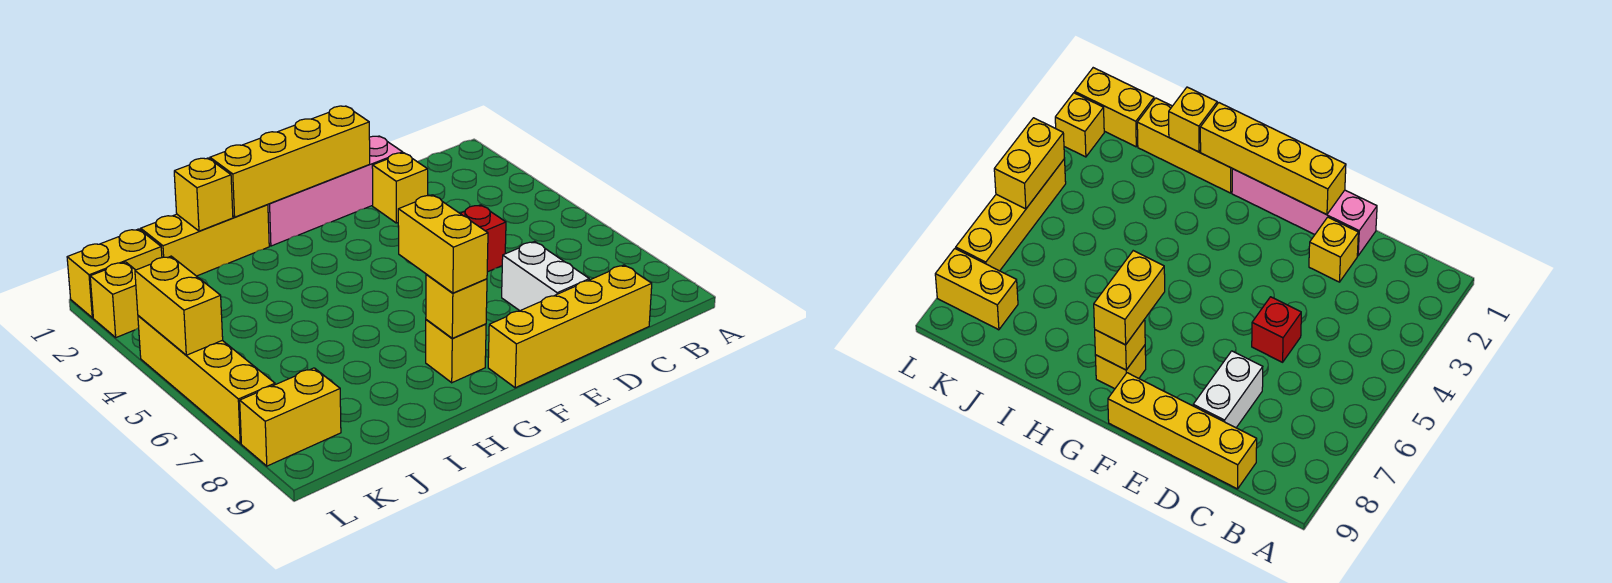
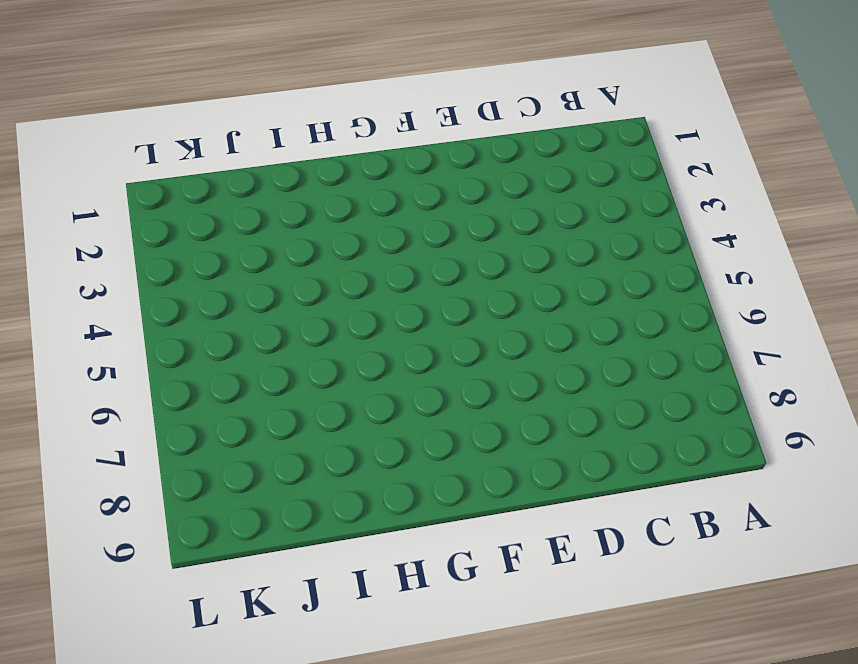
none -> yellow brick C9:F9 level 1
none -> pink brick D1:G1 level 1
none -> yellow brick D2 level 1

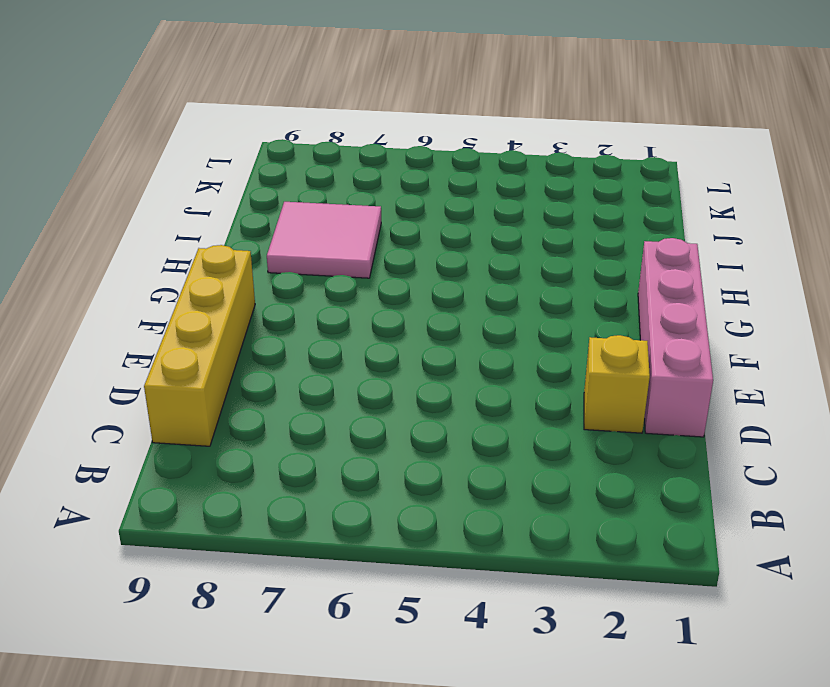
pink tile H7:I8 level 1 -> none
none -> red brick D5 level 1
none -> white brick D7:D8 level 1
none -> yellow brick G8 level 1

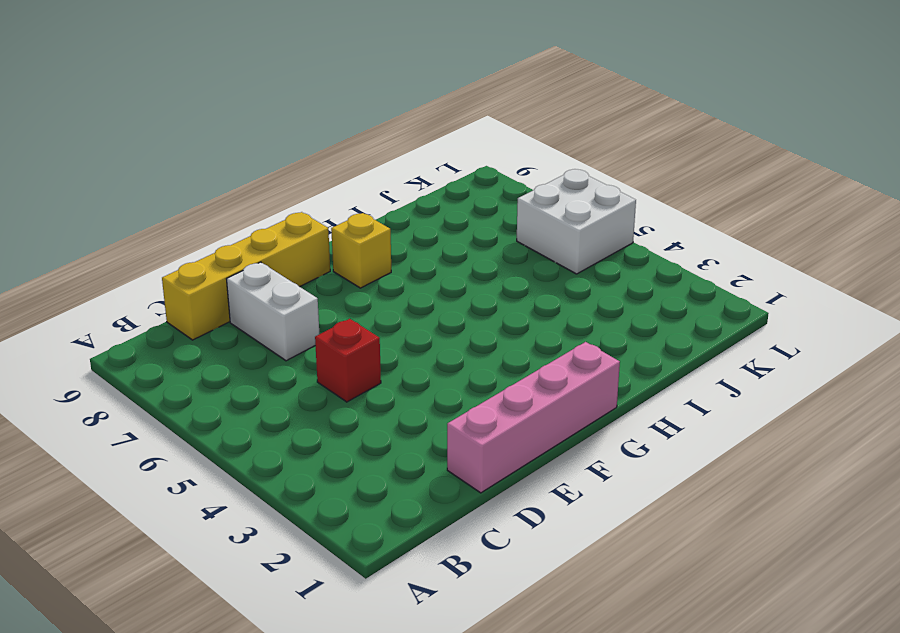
white brick K5:L6 level 1 -> yellow brick L4:L7 level 1
none -> yellow brick D2 level 1
none -> yellow brick H1:J1 level 1
none -> yellow brick K1:L1 level 1

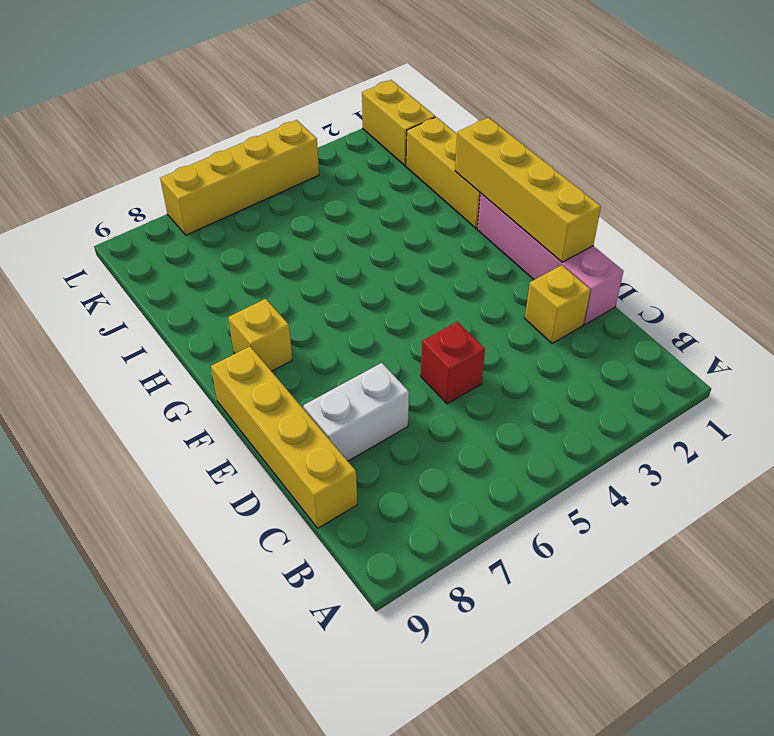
none -> yellow brick K8:L8 level 1
none -> yellow brick L2 level 1
none -> yellow brick G8 level 2

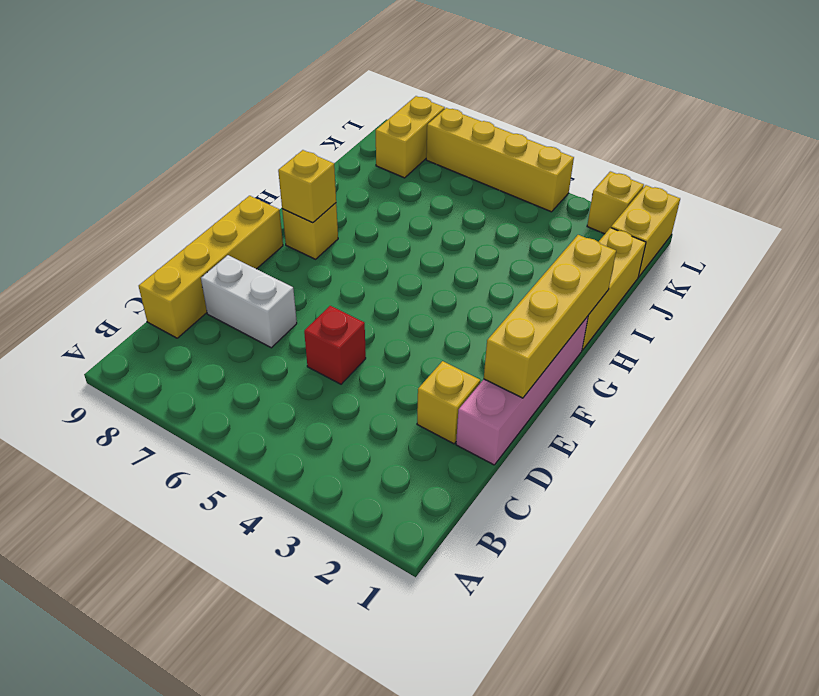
none -> yellow brick I1 level 2
none -> yellow brick L4:L5 level 2
none -> yellow brick G7:G8 level 3

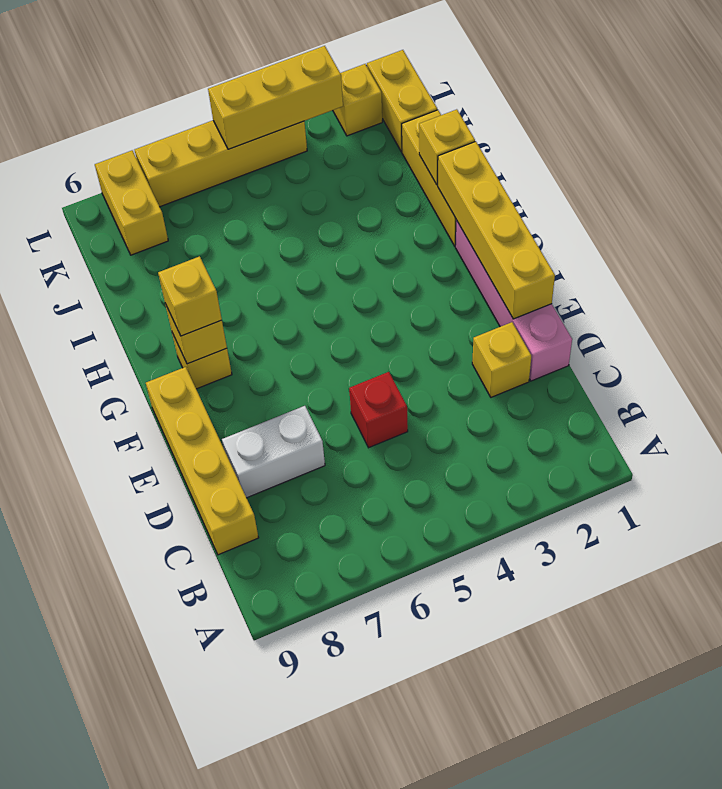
yellow brick G8 level 3 -> yellow brick G7:G8 level 3
yellow brick L3:L5 level 2 -> yellow brick L4:L5 level 2

